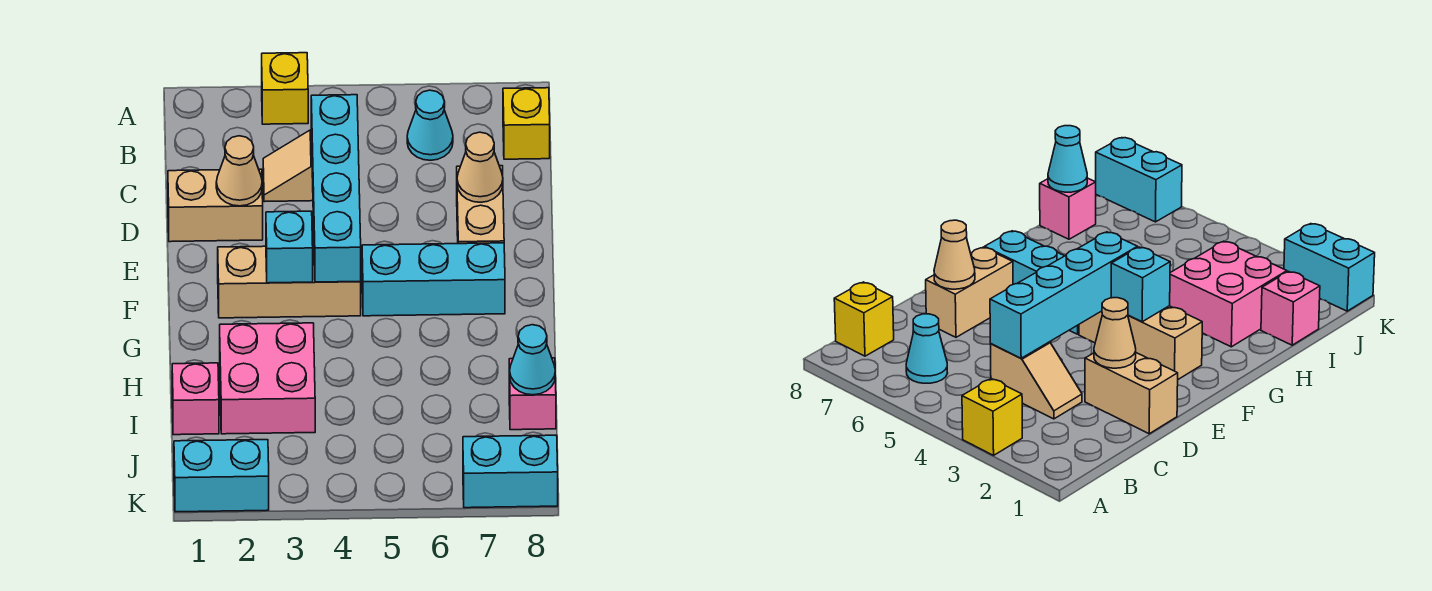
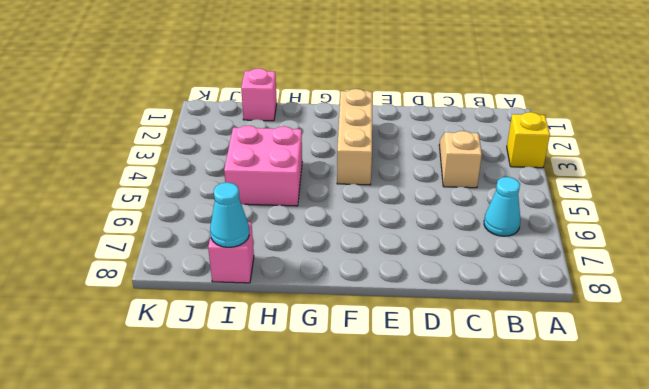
pink brick H4:I5 level 1 -> pink brick H2:I3 level 1
none -> yellow brick B8 level 1
none -> tan brick D1:D2 level 1
none -> tan brick D7:E7 level 1

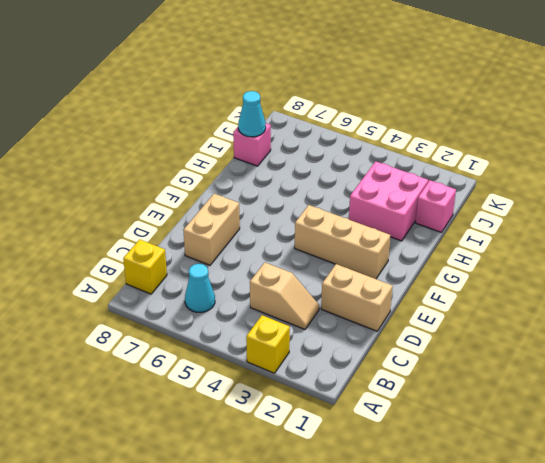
none -> cyan brick F5:F7 level 1
none -> cyan brick K1:K2 level 1
none -> cyan brick K7:K8 level 1

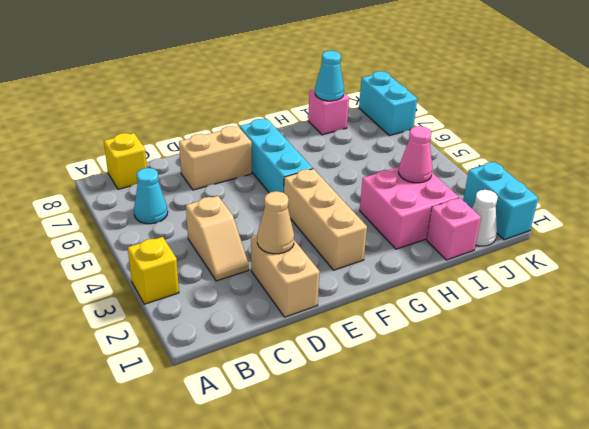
pink cone I3 level 2 -> none
white cone J1 level 1 -> none
none -> cyan brick C4:F4 level 2
none -> tan cone D7 level 2
none -> cyan brick F3 level 2

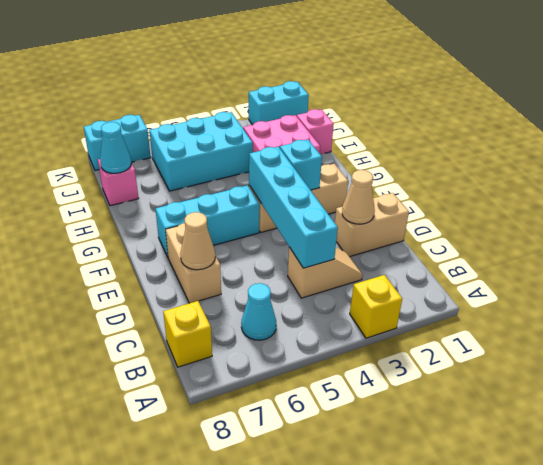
cyan brick I4:J6 level 1 -> none

